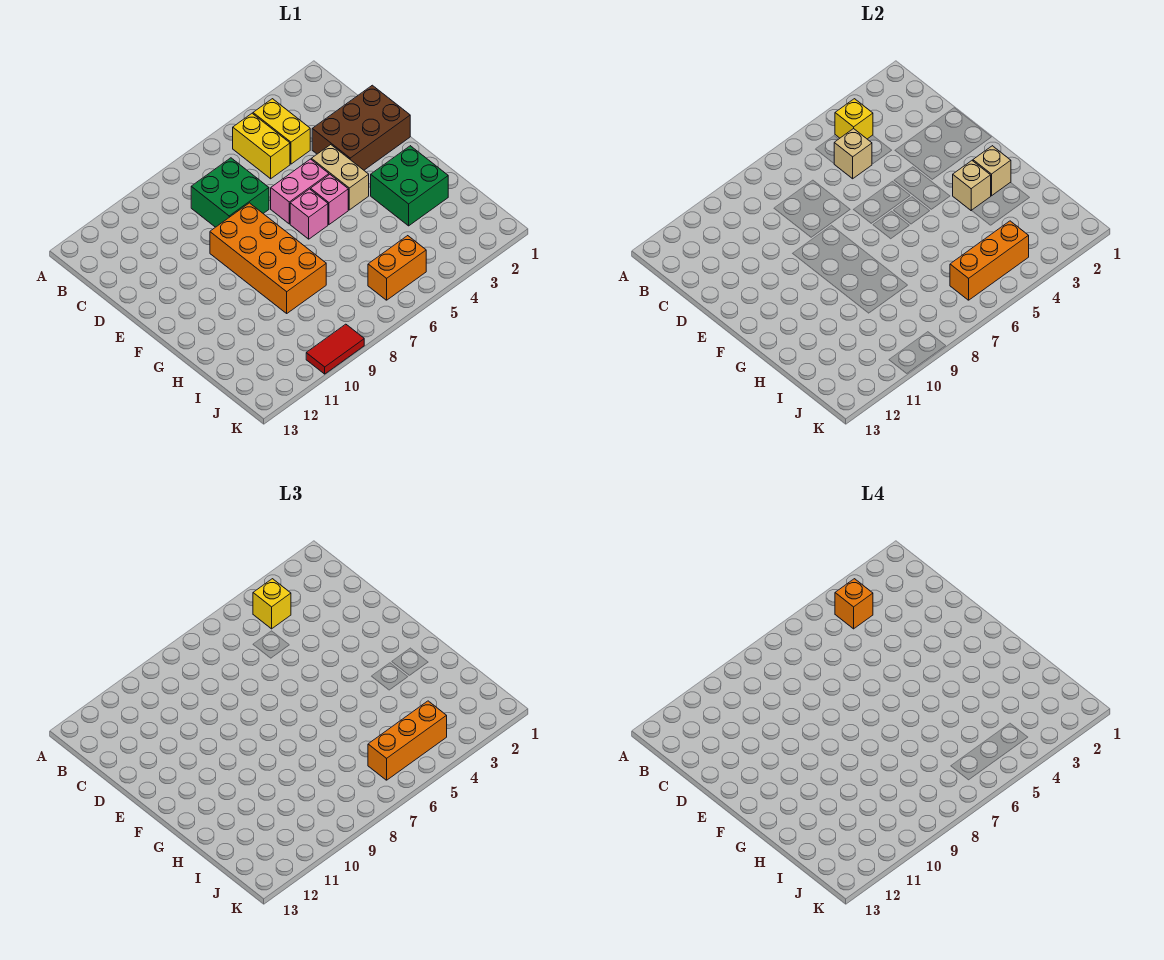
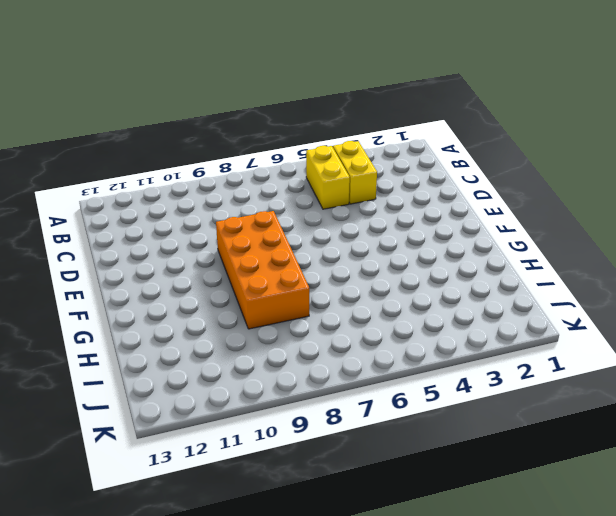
none -> green brick C7:D8 level 1
none -> brown brick D1:E3 level 1
none -> tan brick E4:F4 level 1

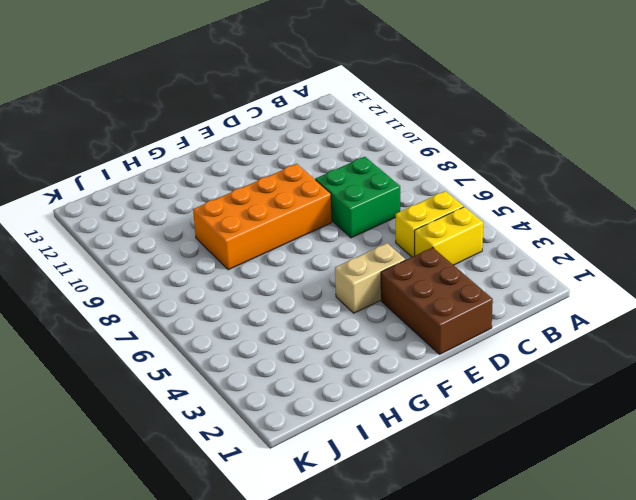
none -> pink brick E5:E6 level 1
none -> pink brick F5 level 1
none -> pink brick F6 level 1

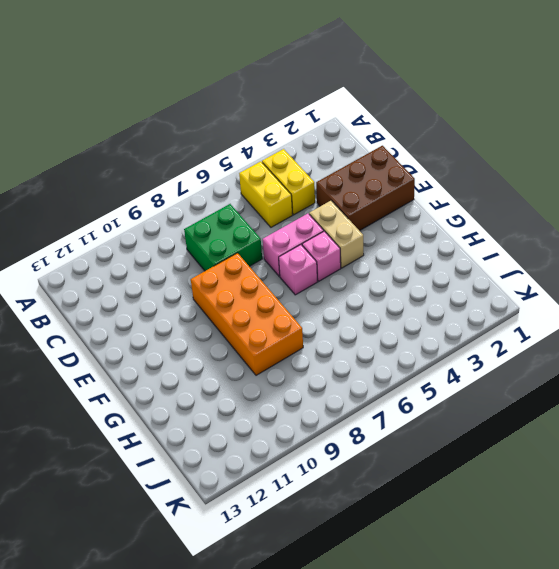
none -> green brick G2:H3 level 1
none -> orange brick J5:J6 level 1
none -> red tile K9:K10 level 1

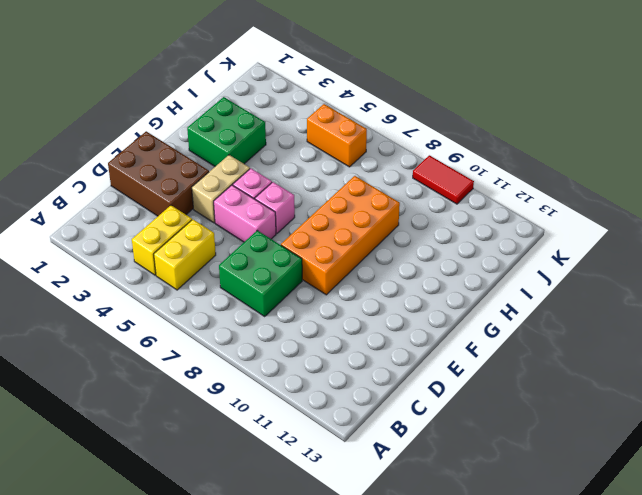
none -> yellow brick B4 level 2
none -> tan brick C5 level 2
none -> tan brick G2 level 2

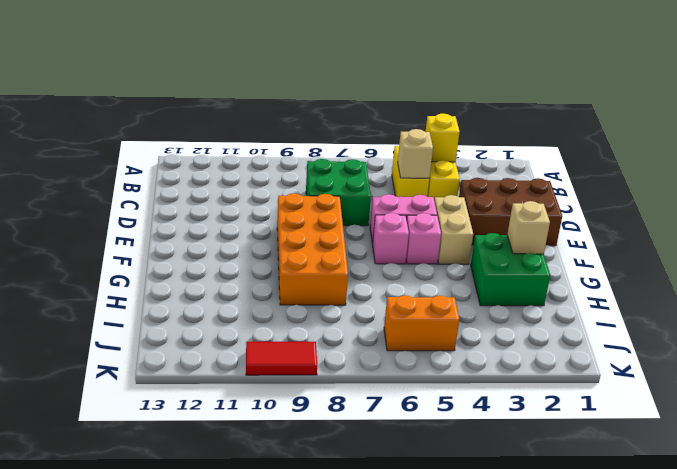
none -> tan brick G3 level 2
none -> orange brick J4:J6 level 2
none -> yellow brick B4 level 3

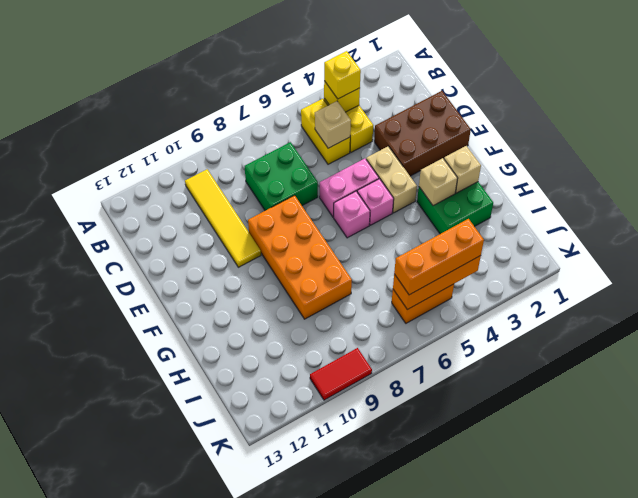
yellow tile B10:E10 level 1 -> none
none -> orange brick B4 level 4

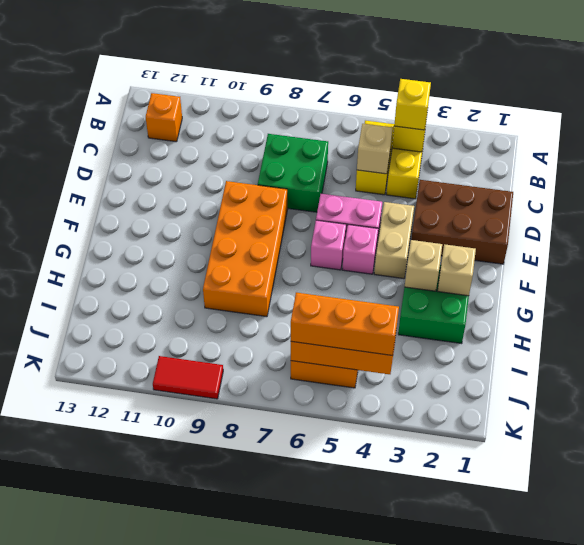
orange brick B12 level 1 -> orange brick B4 level 4

